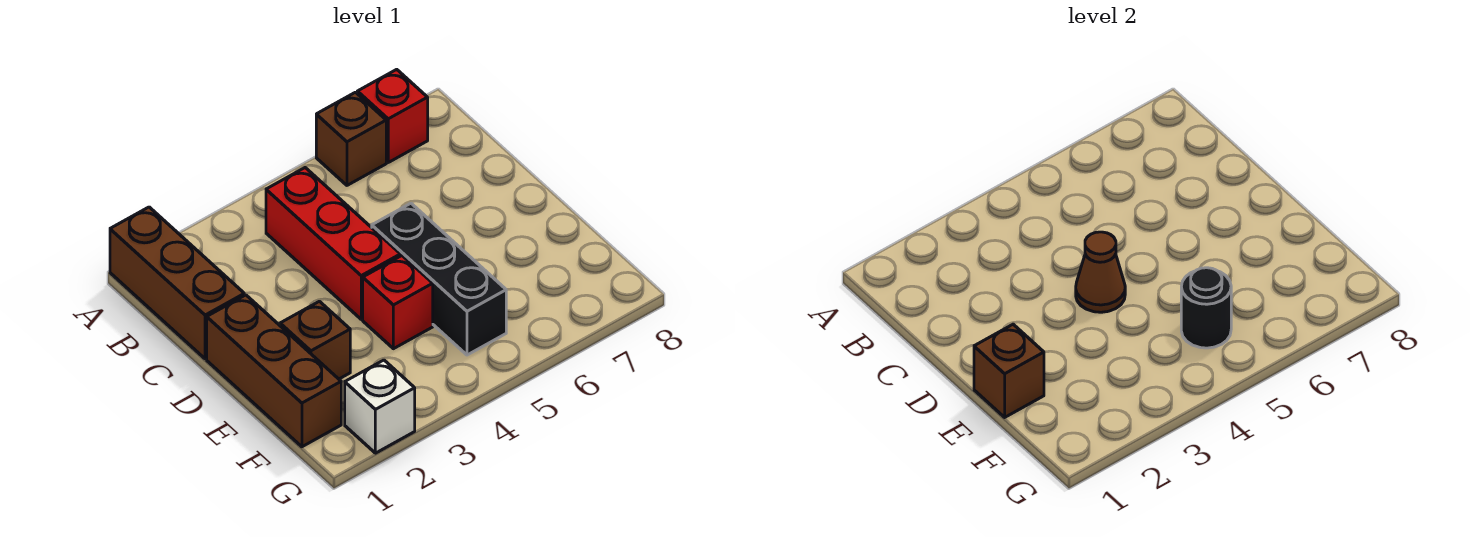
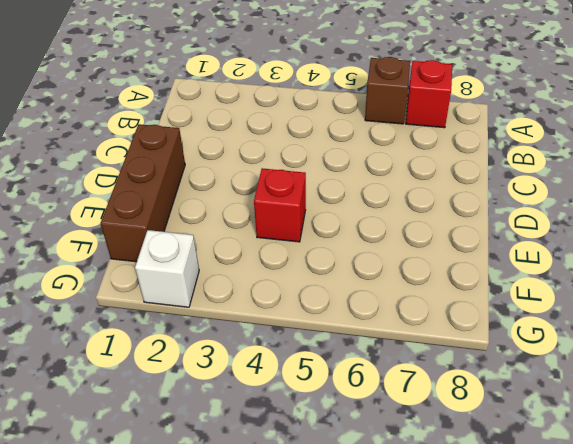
none -> brown brick A1:C1 level 1
none -> red brick B4:D4 level 1
none -> black brick D5:F5 level 1

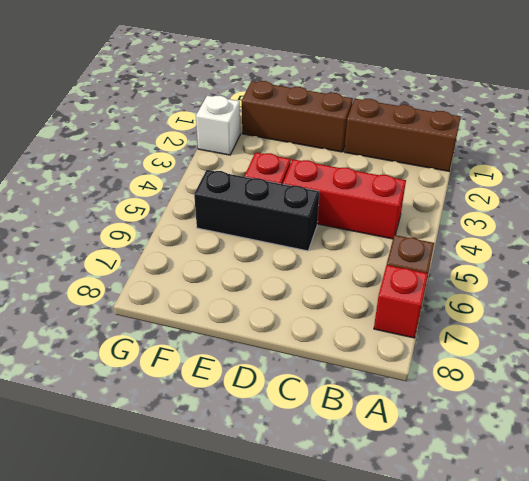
none -> brown brick E2 level 1
none -> brown cone D4 level 2
none -> brown brick E1 level 2

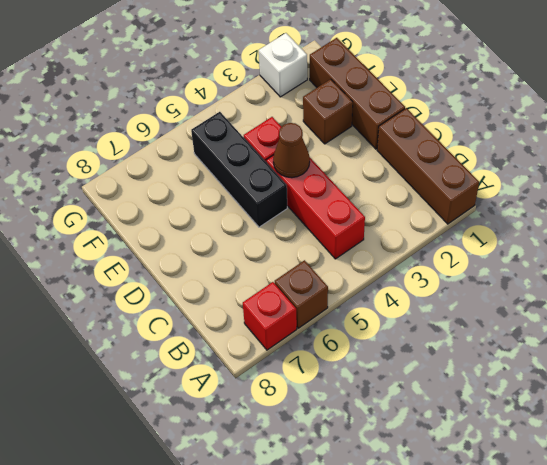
none -> brown brick E1 level 2
none -> black round brick F5 level 2

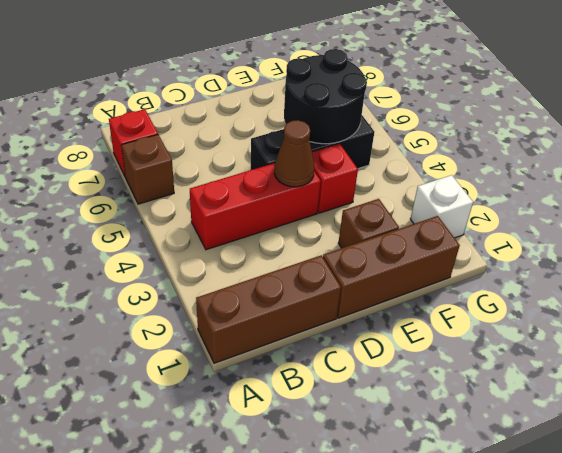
black round brick E5:F6 level 2 -> black round brick F5 level 2
none -> brown brick E1 level 2

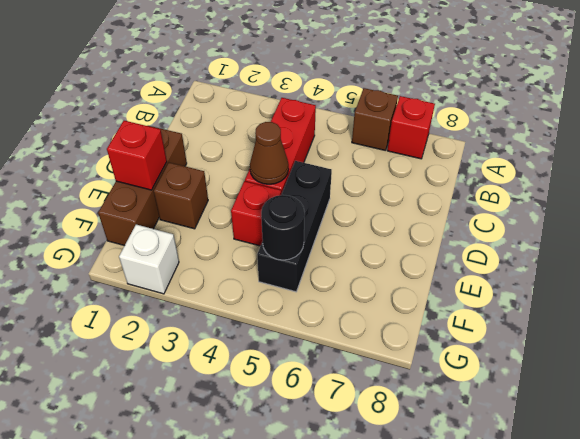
red brick E1 level 2 -> brown brick E1 level 2
none -> brown brick A1:C1 level 1

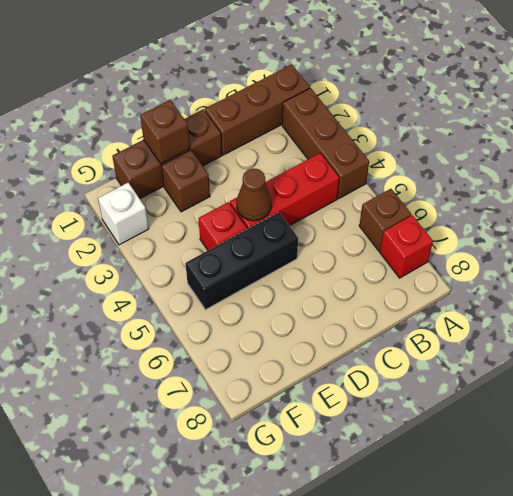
brown brick A2:A4 level 1 -> none
none -> black round brick F5 level 2

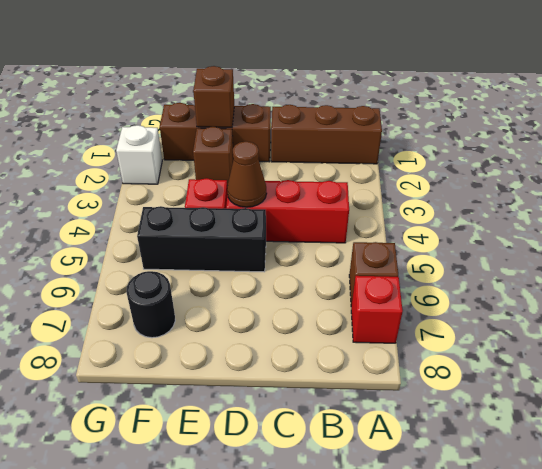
black round brick F7 level 1 -> black round brick F5 level 2

